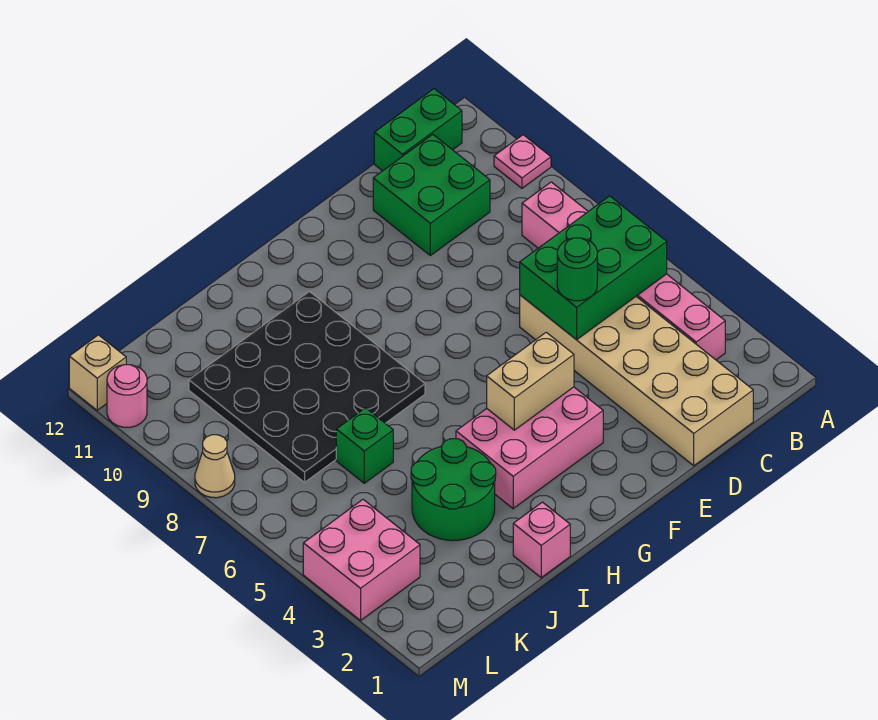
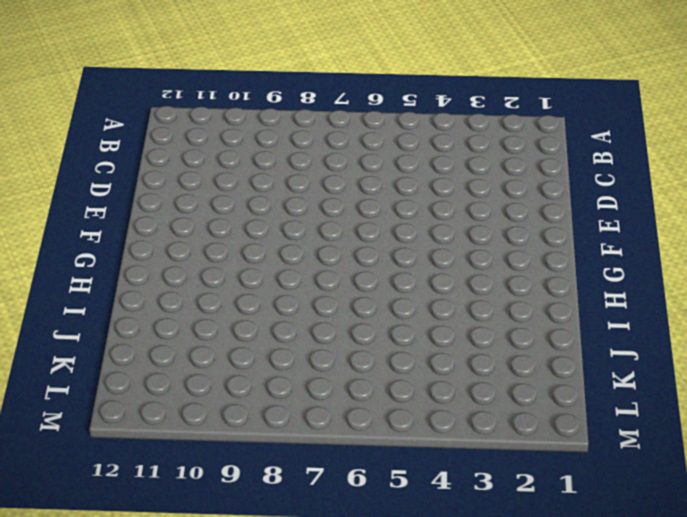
none -> pink plate A10 level 1
none -> pink brick B3:B8 level 1
none -> green brick B12:C12 level 1

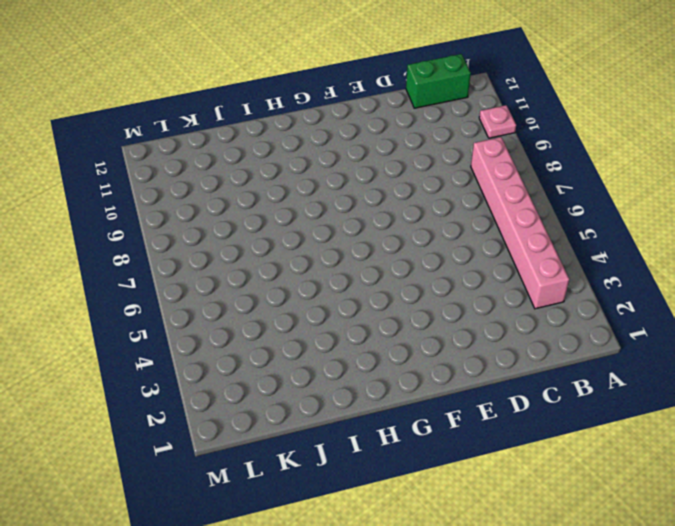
none -> tan brick C1:D6 level 1
none -> green brick C10:D11 level 1
none -> pink brick F3:H4 level 1

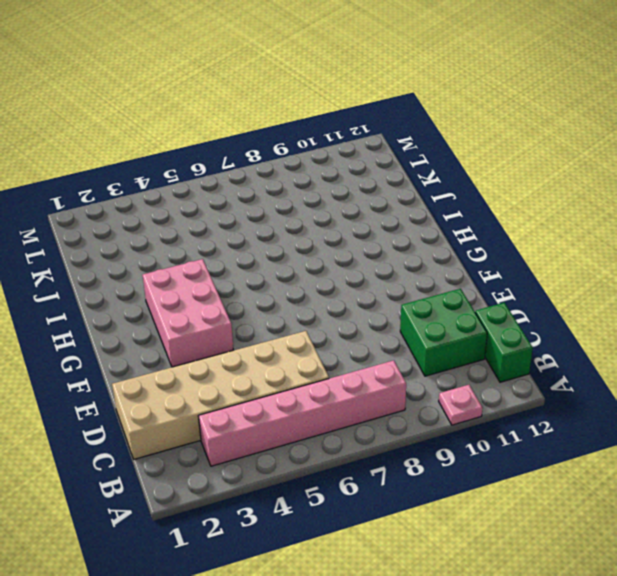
none -> black plate H7:K10 level 1
none -> pink brick I1 level 1
none -> green round brick I3:J4 level 1

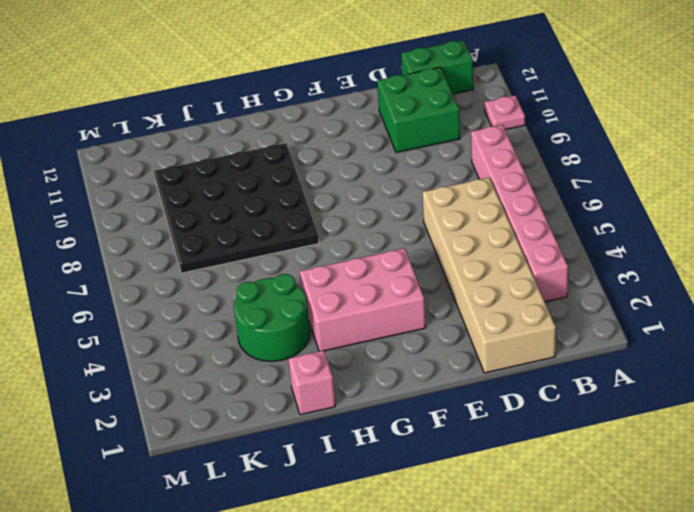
none -> green brick J6 level 1
none -> pink brick L3:M4 level 1
none -> tan cone M8 level 1

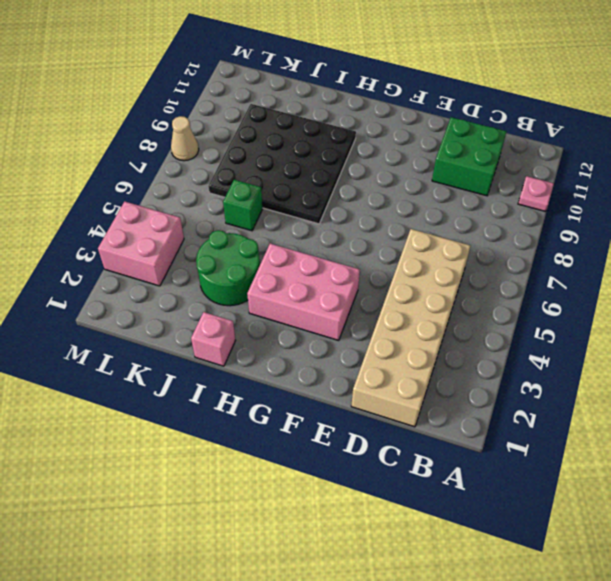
none -> pink brick B3:B8 level 1
none -> green brick B12:C12 level 1
none -> pink round brick M11 level 1

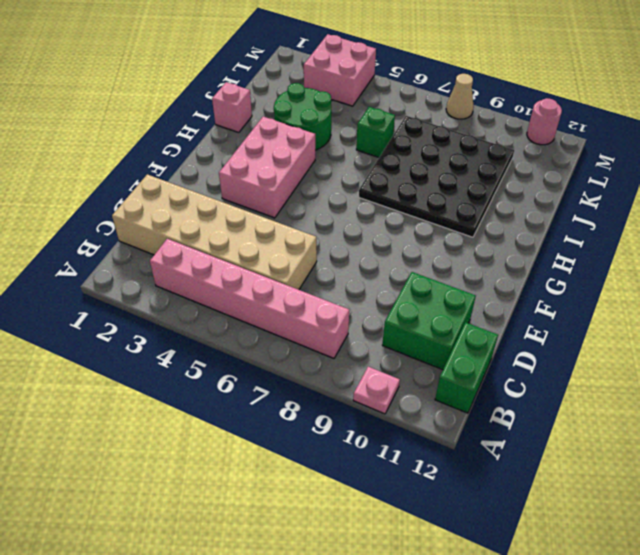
none -> tan brick M12 level 1
none -> green brick B5:D6 level 2
none -> tan brick F4:G4 level 2

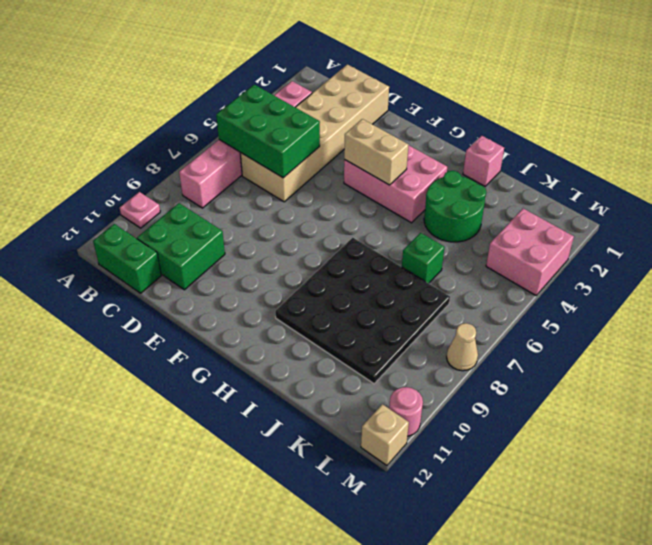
none -> green round brick D5 level 3

